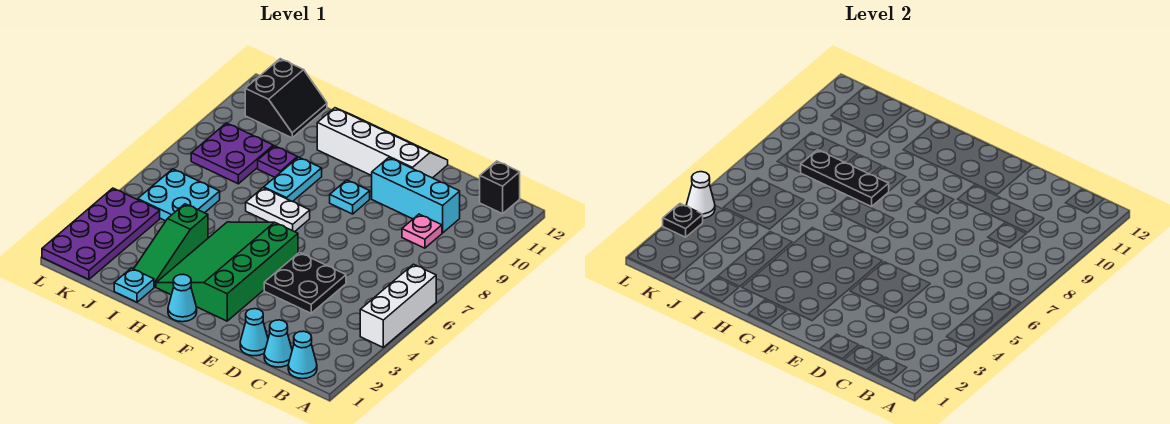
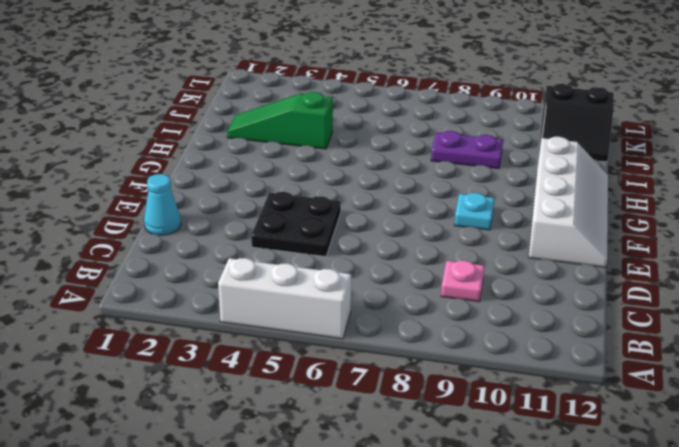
purple plate I8:I9 level 1 -> purple plate I9 level 1
none -> cyan cone B1 level 1
none -> black brick B12 level 1
none -> cyan cone C1 level 1

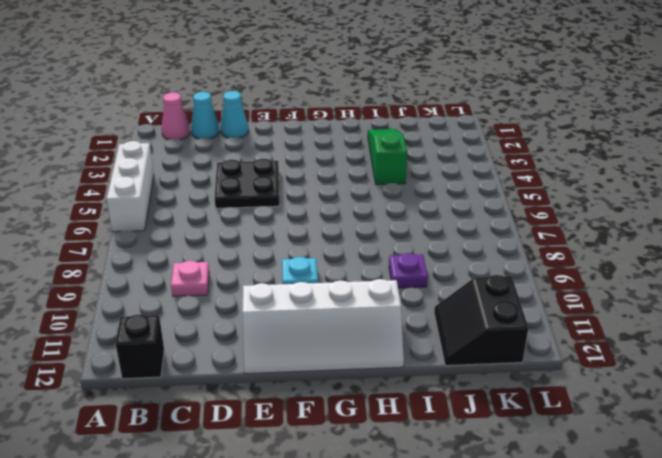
pink cone B1 level 1 -> cyan cone B1 level 1
none -> cyan brick C10:E10 level 1
none -> green slope F2:H5 level 1 top F
none -> cyan cone G1 level 1

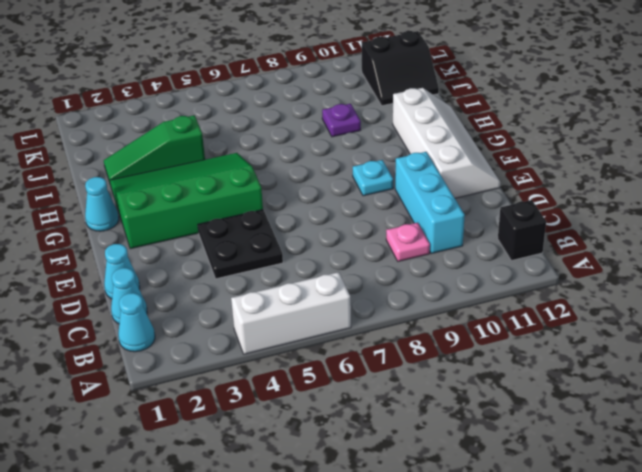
none -> white plate G7:H7 level 1
none -> cyan plate H8:H9 level 1
none -> cyan plate I1 level 1

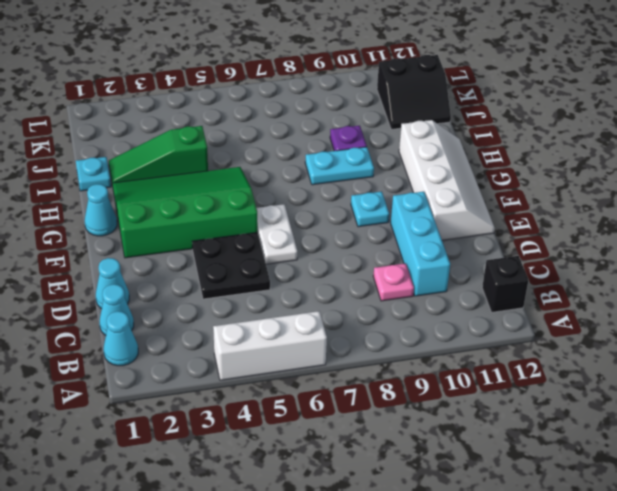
white plate E6:F6 level 1 -> white plate G7:H7 level 1
none -> cyan plate J5:K6 level 1
none -> purple plate J8:K9 level 1
none -> purple plate K1:L4 level 1

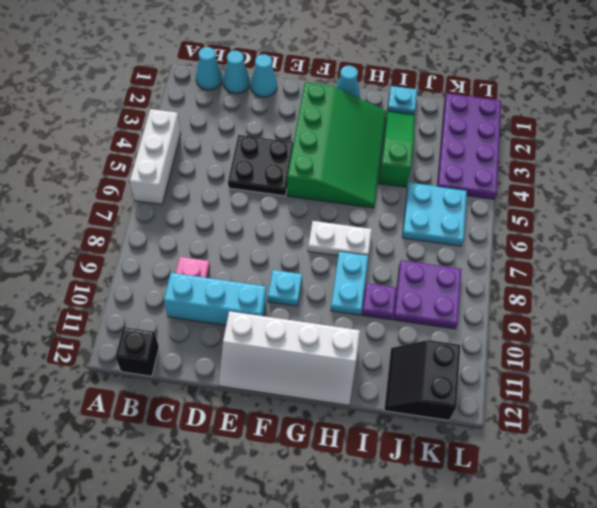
none -> black plate H8:J8 level 2
none -> black plate L3 level 2
none -> white cone L4 level 2

